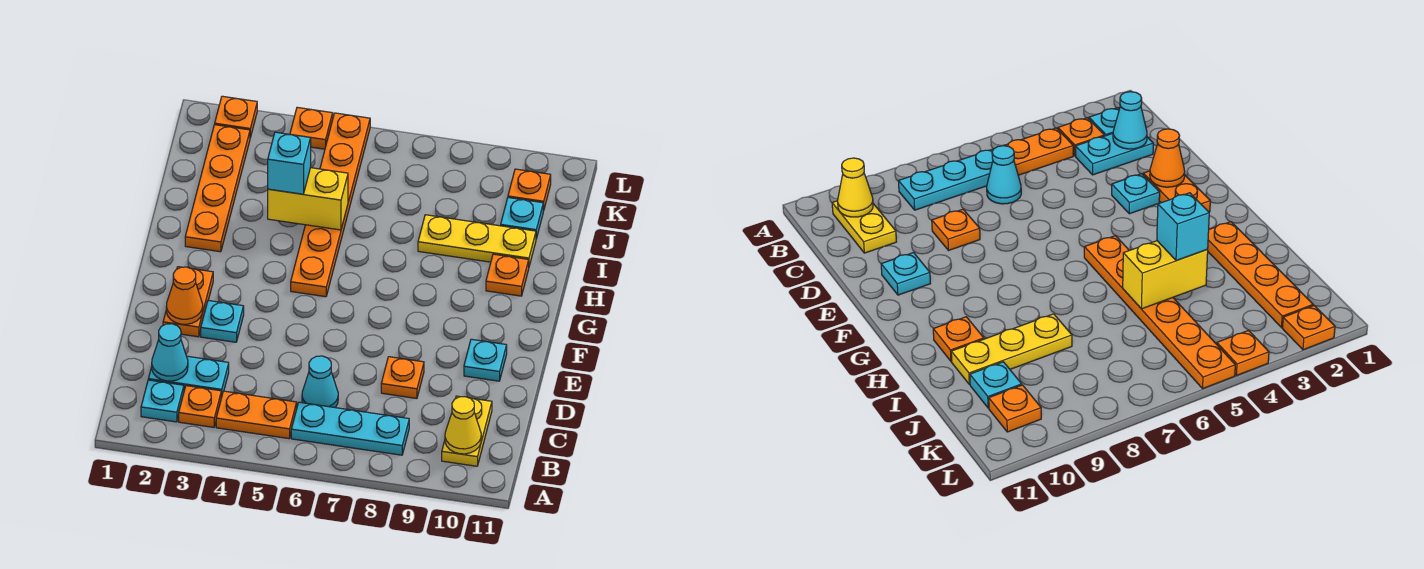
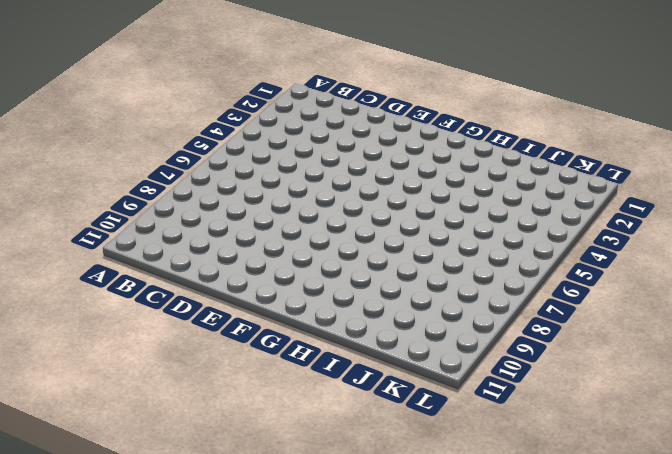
none -> cyan plate B2 level 1
none -> orange plate B3 level 1
none -> orange plate B4:B5 level 1

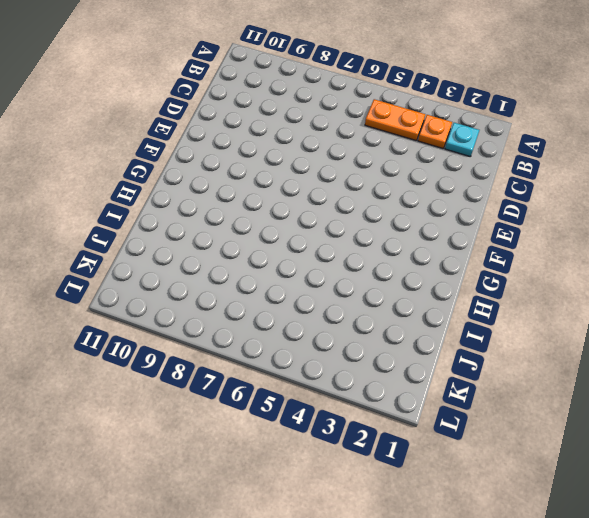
none -> cyan plate B6:B8 level 1
none -> yellow plate B10:C10 level 1
none -> cyan plate C2:C3 level 1

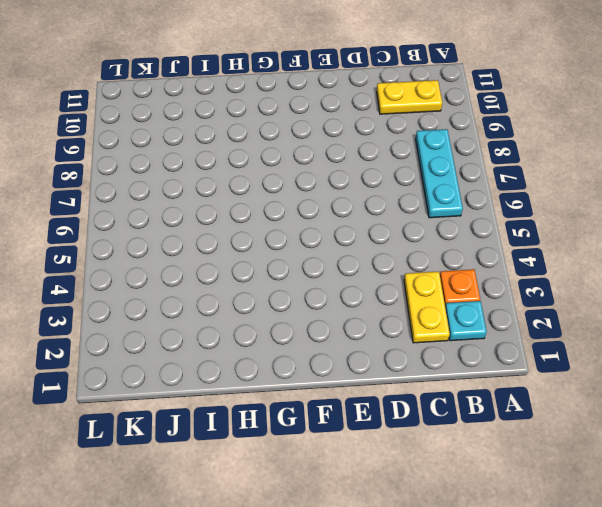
yellow plate C2:C3 level 1 -> cyan plate C2:C3 level 1
none -> orange plate B4:B5 level 1
none -> cyan cone C6 level 1
none -> orange plate D8 level 1

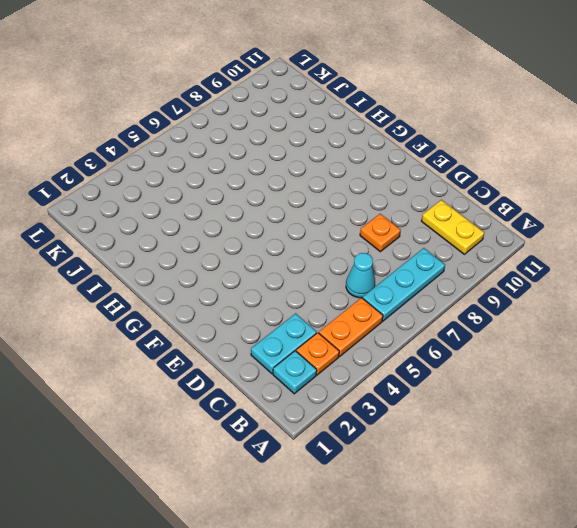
none -> orange plate E2:F2 level 1
none -> cyan plate E3 level 1
none -> cyan plate E10 level 1

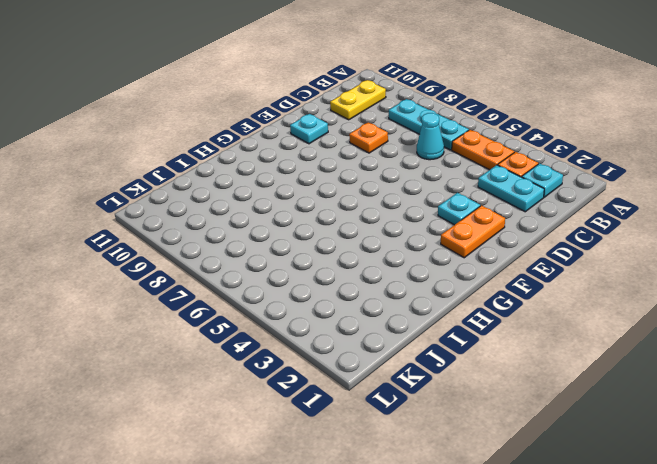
none -> orange plate G5:L5 level 1
none -> orange plate H2:K2 level 1
none -> orange plate H10 level 1

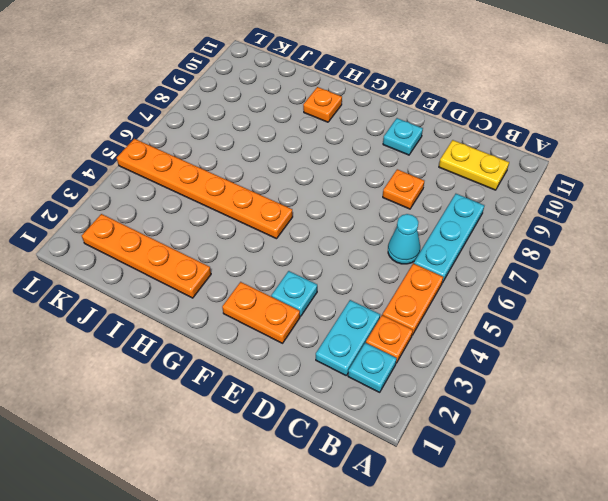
none -> yellow plate I8:I10 level 1
none -> cyan plate J10 level 1
none -> orange plate K10 level 1

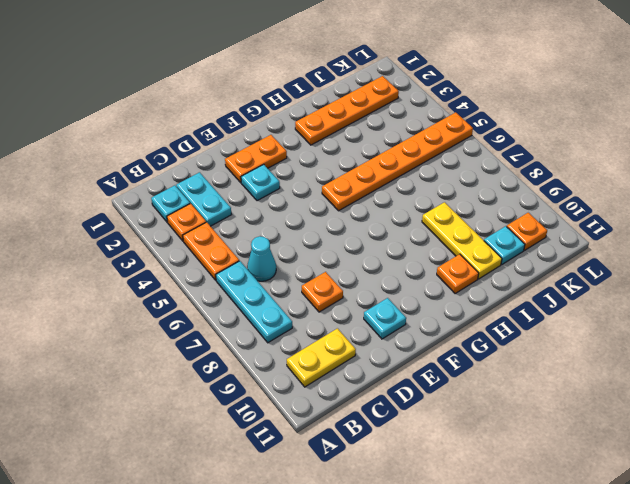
none -> orange plate L2 level 1
none -> orange plate L4 level 1
none -> yellow cone B10 level 2

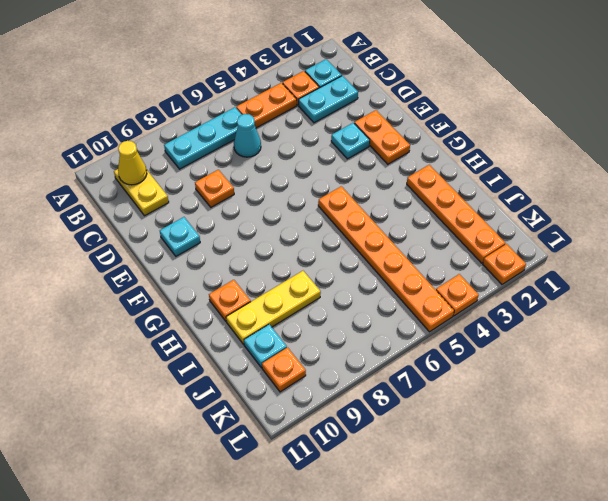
none -> cyan cone C2 level 2
none -> orange cone E2 level 2
none -> yellow brick I4:I5 level 2

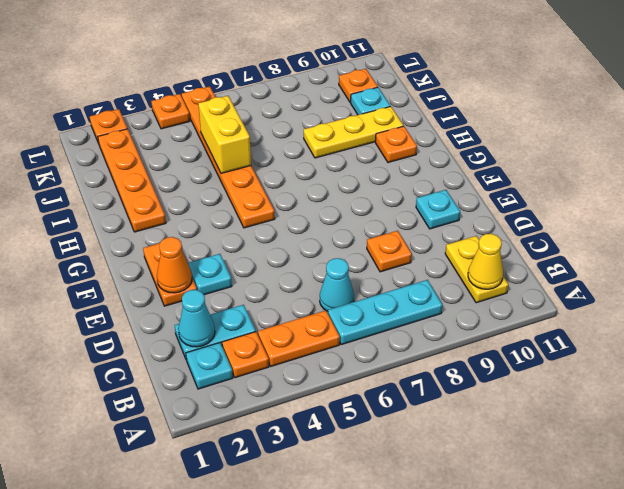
yellow brick I5:J5 level 2 -> yellow brick I4:I5 level 2
none -> cyan brick I4 level 3

